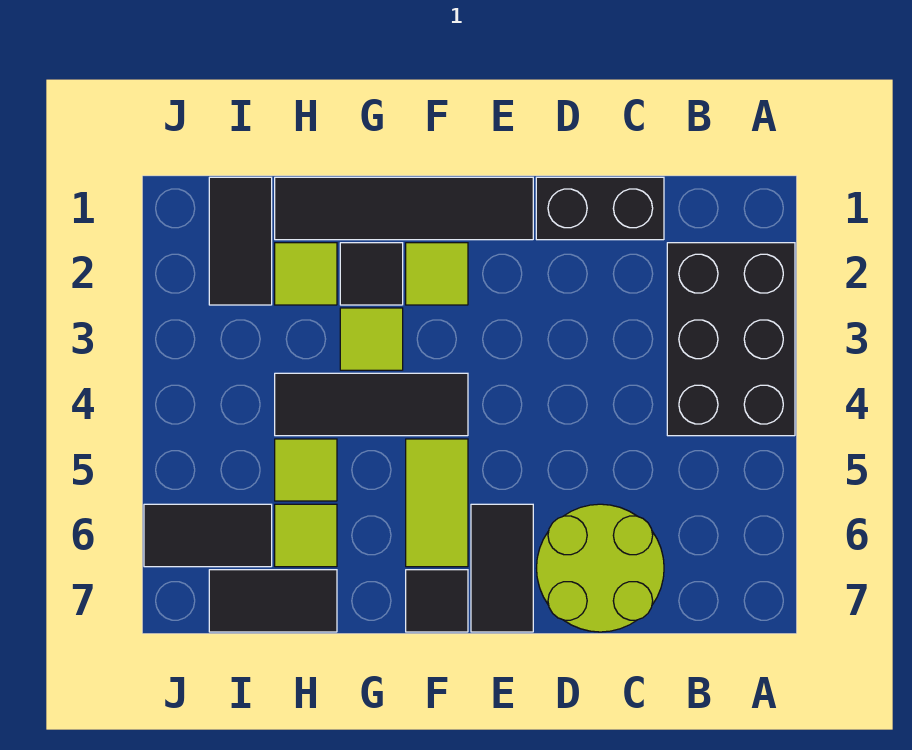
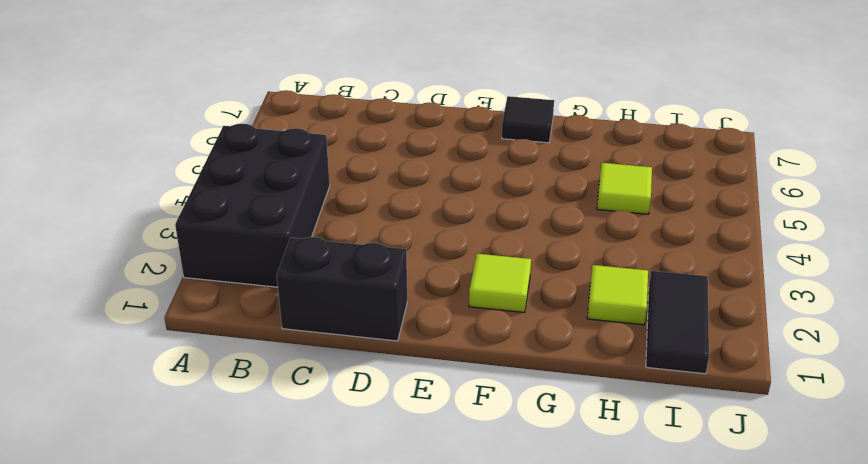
none -> lime round brick C6:D7 level 1
none -> black tile E1:H1 level 1
none -> black tile E6:E7 level 1

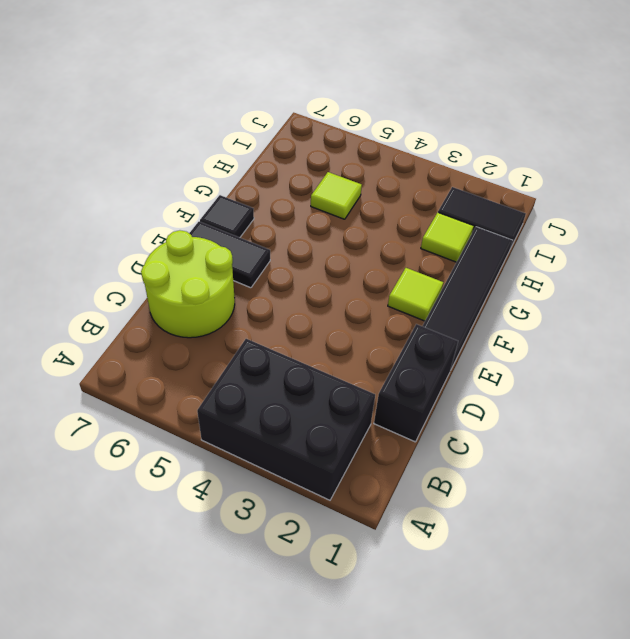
none -> black tile F4:H4 level 1
none -> lime tile F5:F6 level 1
none -> black tile G2 level 1

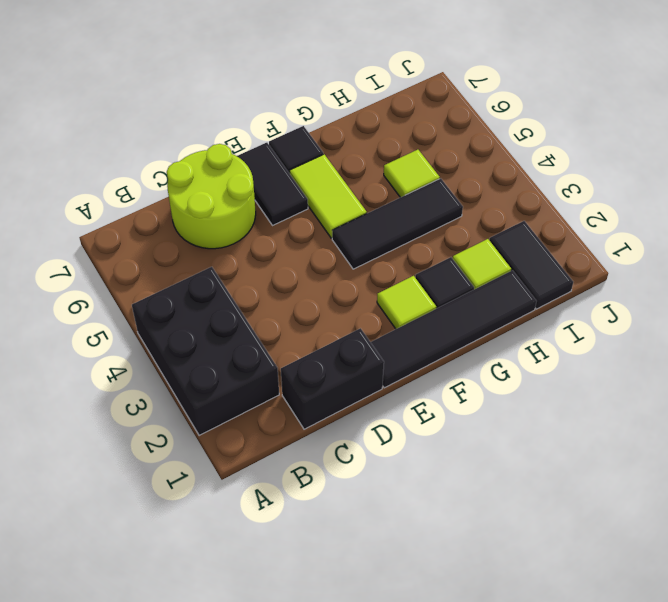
none -> lime tile G3 level 1
none -> lime tile H6 level 1
none -> black tile H7:I7 level 1

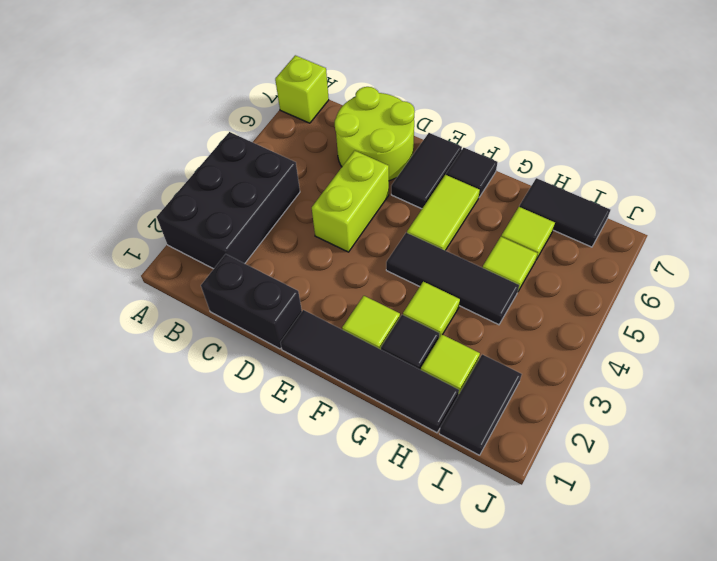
lime brick A7 level 1 -> none
lime brick D4:D5 level 1 -> none
none -> black tile I6:J6 level 1

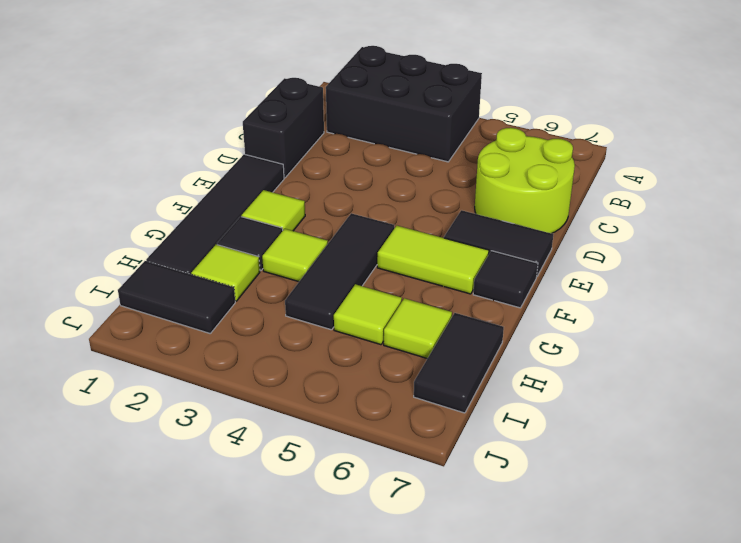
none -> black tile I6:J6 level 1

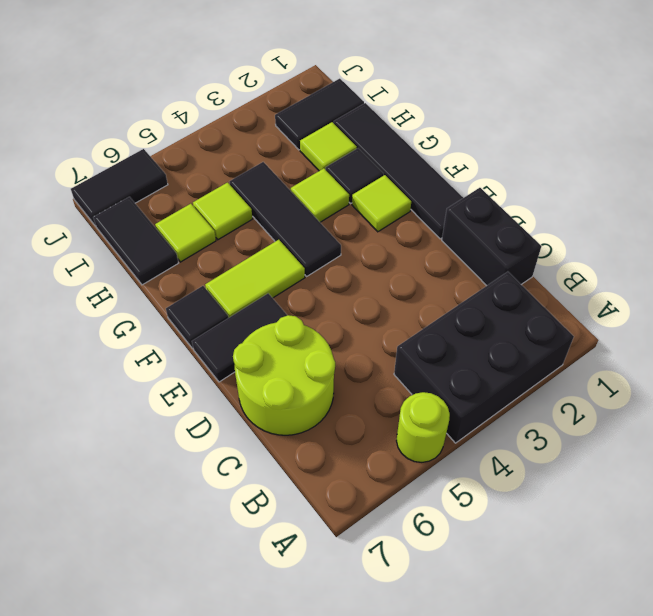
lime round brick A5 level 1 -> none
black tile J6:J7 level 1 -> black tile I6:J6 level 1

